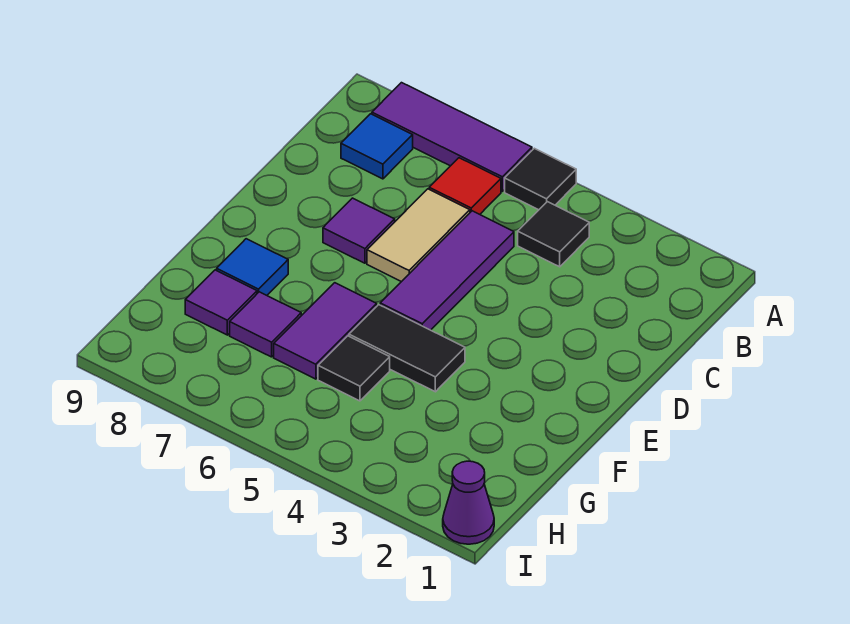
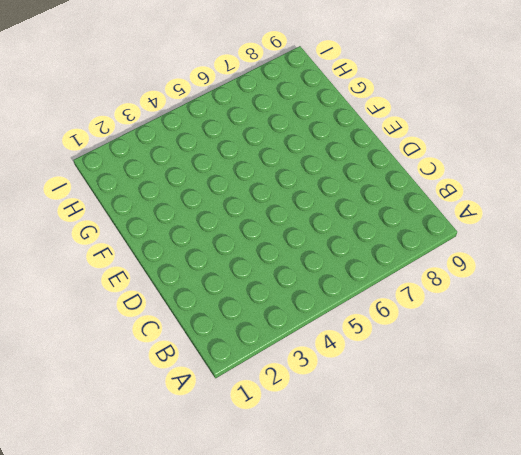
none -> black tile A5 level 1
none -> purple tile A6:A8 level 1
none -> black tile B4 level 1

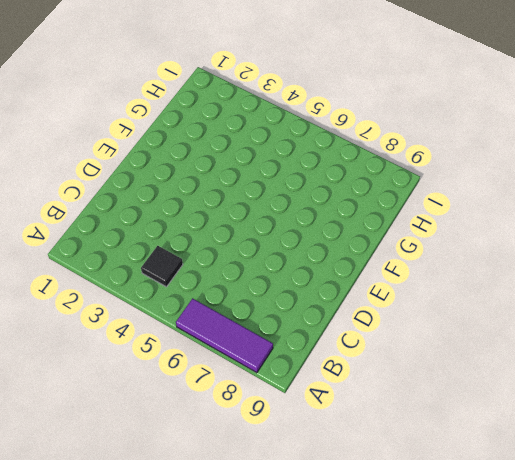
none -> black tile A5 level 1
none -> red tile B6 level 1
none -> blue tile B8 level 1

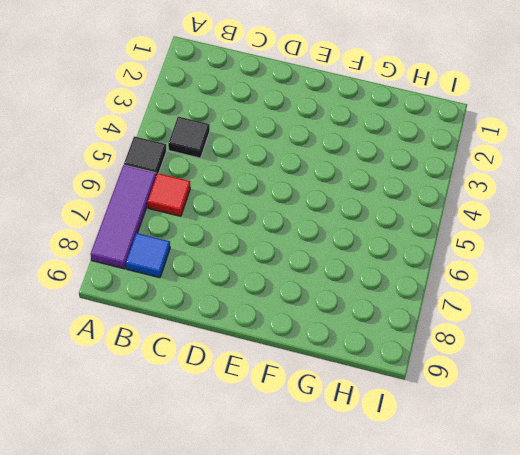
none -> purple tile C5:E5 level 1
none -> tan tile C6:D6 level 1
none -> purple tile D7 level 1

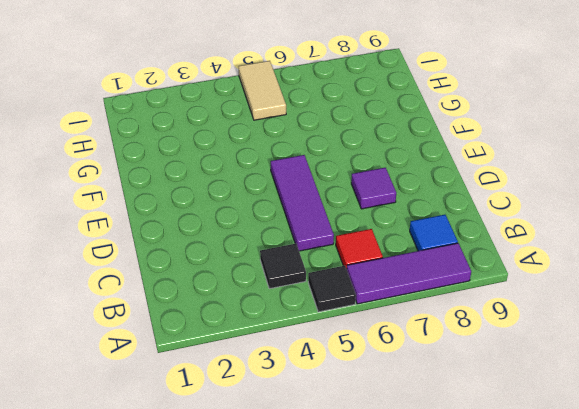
tan tile H5:I5 level 1 -> tan tile C6:D6 level 1
none -> black tile F4:F5 level 1
none -> purple tile F6:G6 level 1
none -> blue tile F8 level 1

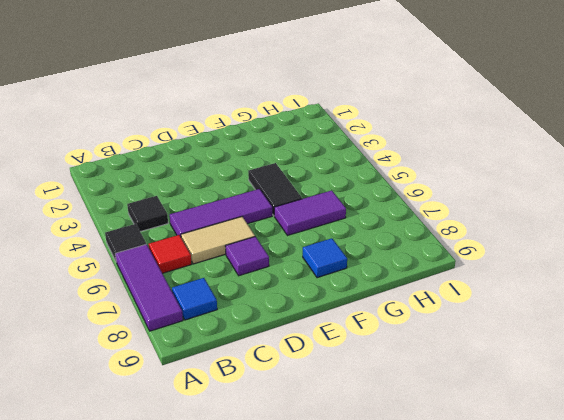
none -> black tile G5 level 1
none -> purple tile G7 level 1
none -> purple tile G8 level 1

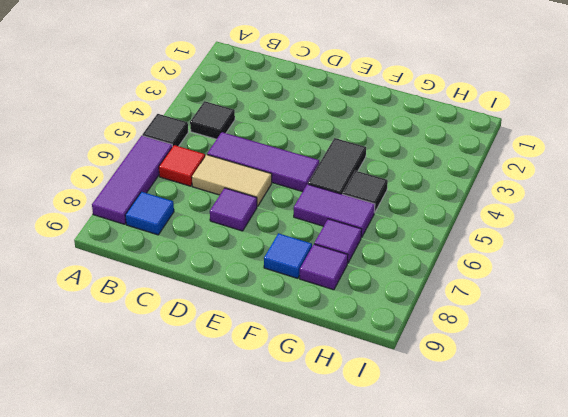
none -> purple cone I1 level 1

